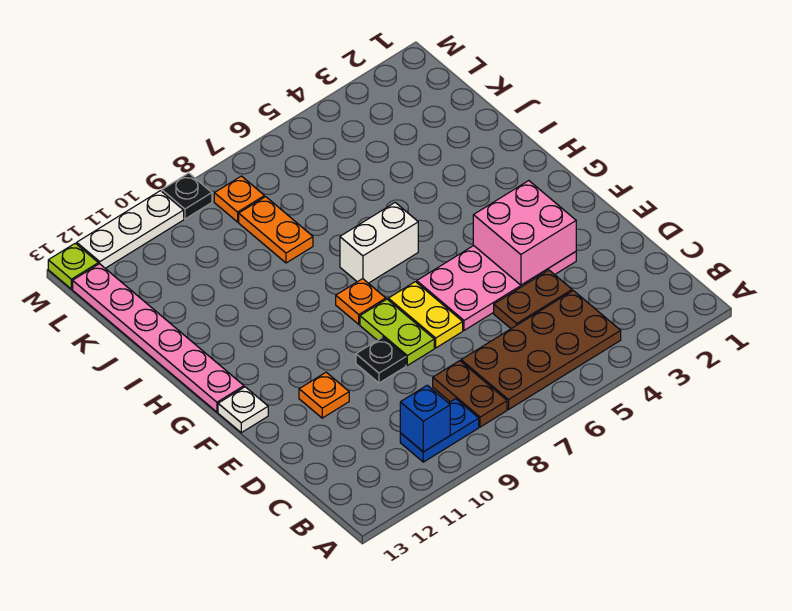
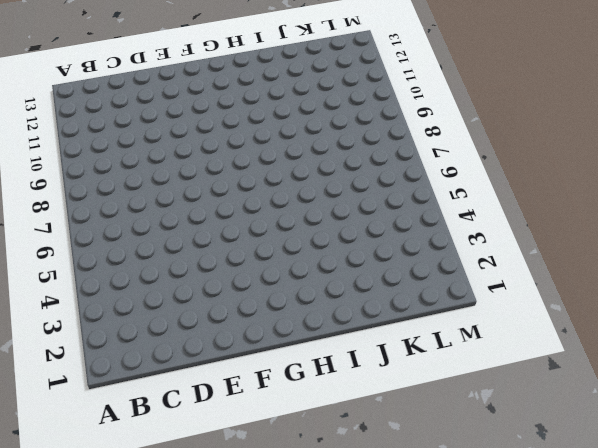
none -> brown plate B4:C7 level 1
none -> brown plate B8:C8 level 1
none -> blue plate B9:B10 level 1

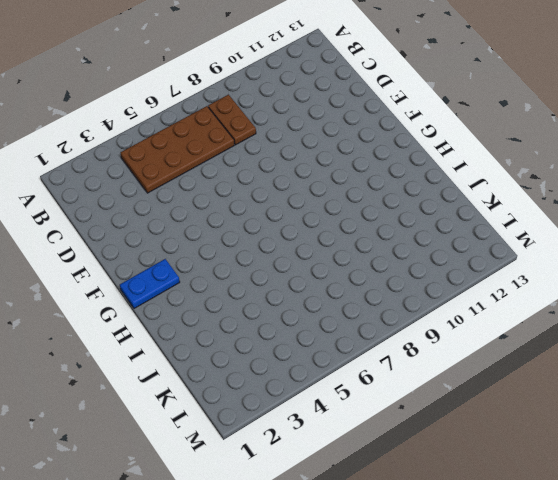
blue plate G1:G2 level 1 -> blue plate B9:B10 level 1
none -> brown plate D4:D5 level 1
none -> pink plate E3:F6 level 1
none -> yellow plate E7:F7 level 1

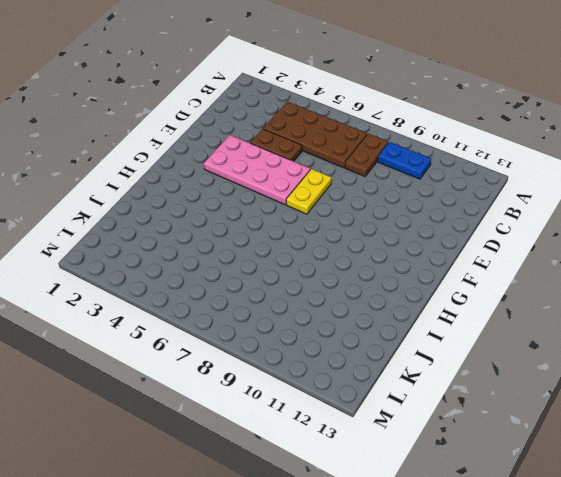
none -> lime plate E8:F8 level 1
none -> black plate E9 level 1
none -> orange plate E11 level 1

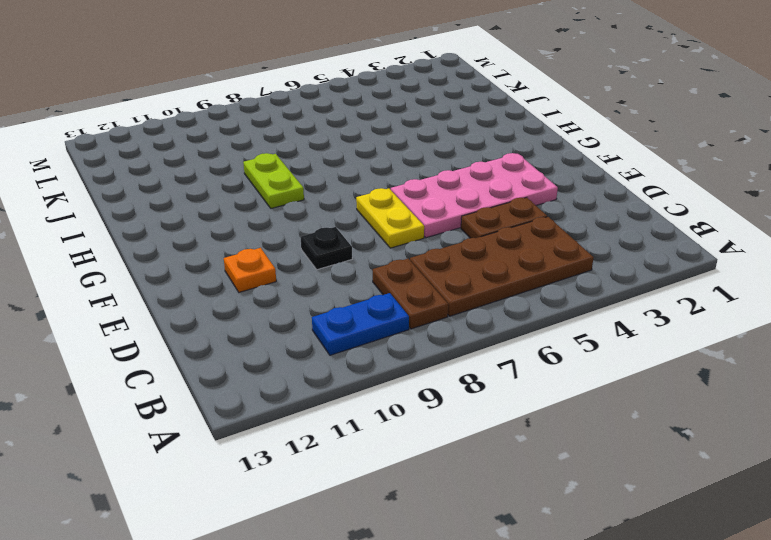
lime plate H9:I9 level 1 -> lime plate E8:F8 level 1
none -> white plate F13 level 1
none -> orange plate G8 level 1
none -> pink plate G13:L13 level 1

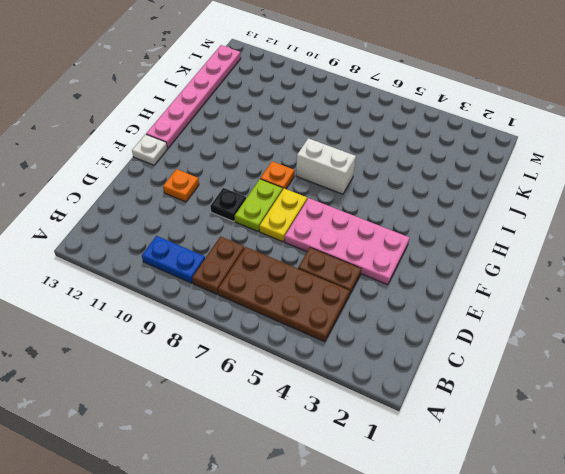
none -> orange plate J8:K8 level 1
none -> orange plate L8 level 1
none -> black plate M9 level 1

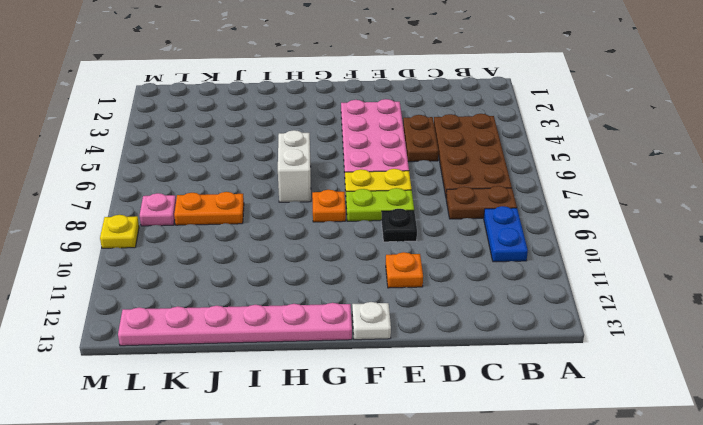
pink plate L8 level 1 -> orange plate L8 level 1
yellow plate M9 level 1 -> black plate M9 level 1
none -> white plate M10:M12 level 1
none -> lime plate M13 level 1
none -> blue brick B10 level 2

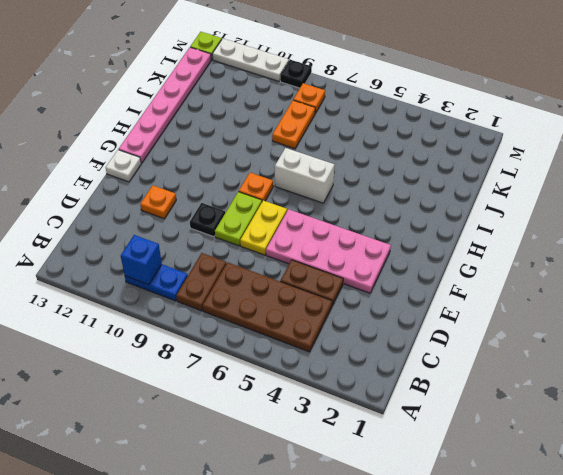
none -> pink brick E3:F4 level 2

